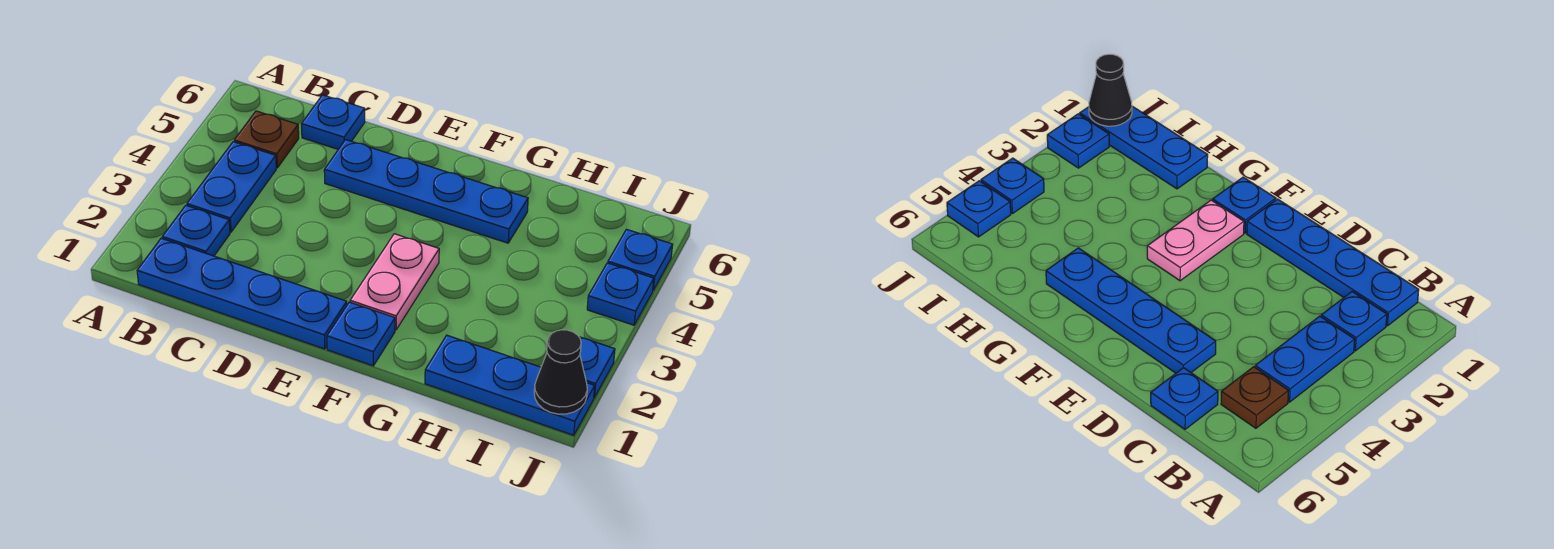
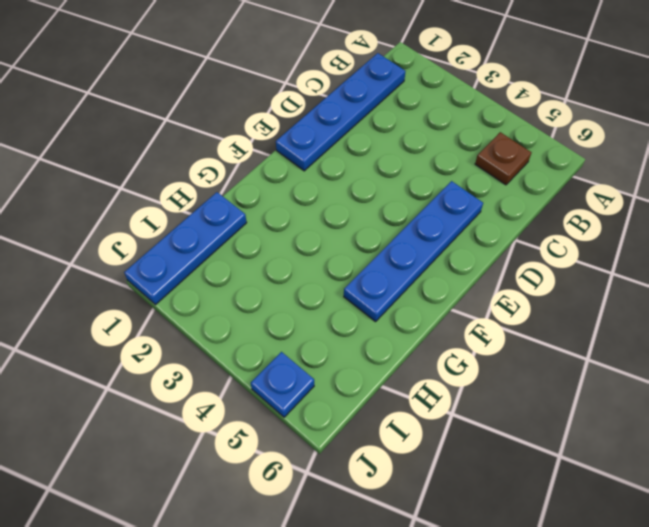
none -> blue plate B2 level 1
none -> blue plate B3:B4 level 1
none -> blue plate C6 level 1

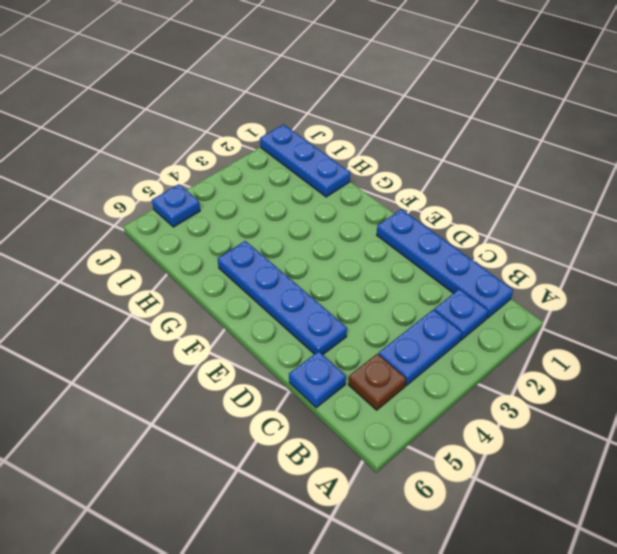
none -> blue plate F1 level 1
none -> pink plate F2:F3 level 1
none -> blue plate J2 level 1

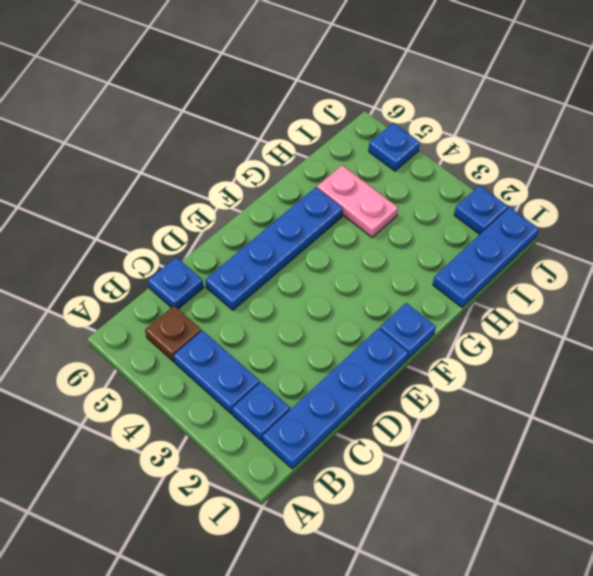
pink plate H4:H5 level 1 -> pink plate F2:F3 level 1
none -> blue plate J4 level 1
none -> black cone J1 level 2

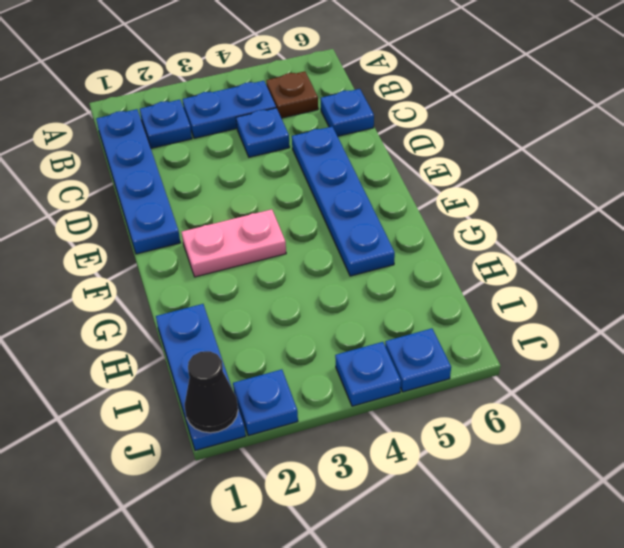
blue plate C4 level 1 -> blue plate F1 level 1

